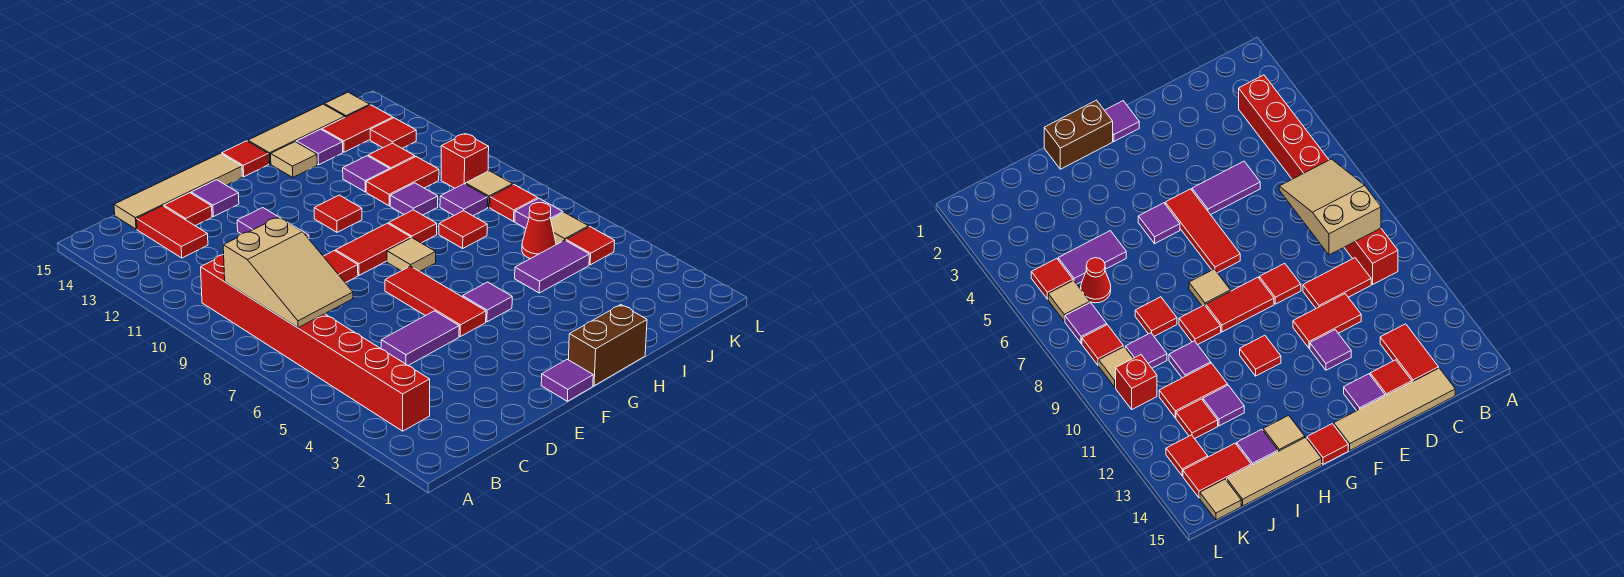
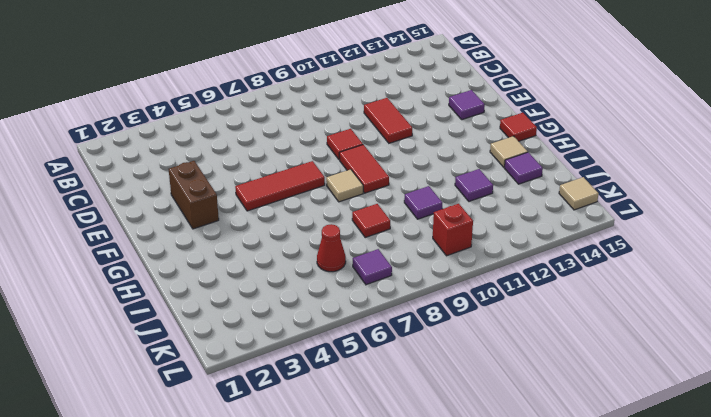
brown brick E3:F3 level 1 -> brown brick G1:H1 level 1
none -> red brick B3:B10 level 1
none -> red tile C10:D10 level 1
none -> red tile C13:C14 level 1
none -> tan tile C15:F15 level 1

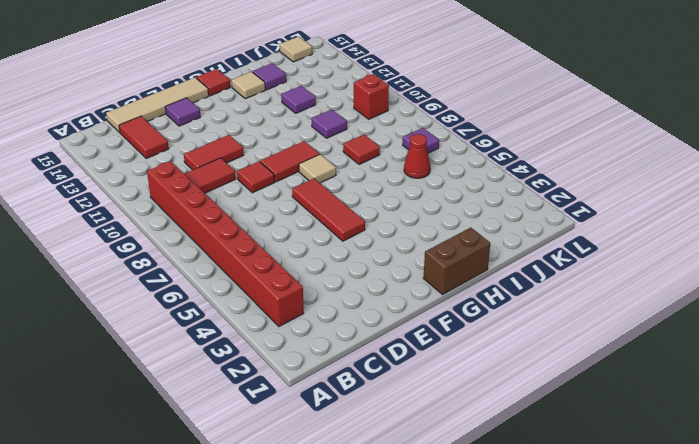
none -> purple tile D5:E5 level 1
none -> red tile D14 level 1
none -> purple tile E12 level 1
none -> purple tile F1 level 1

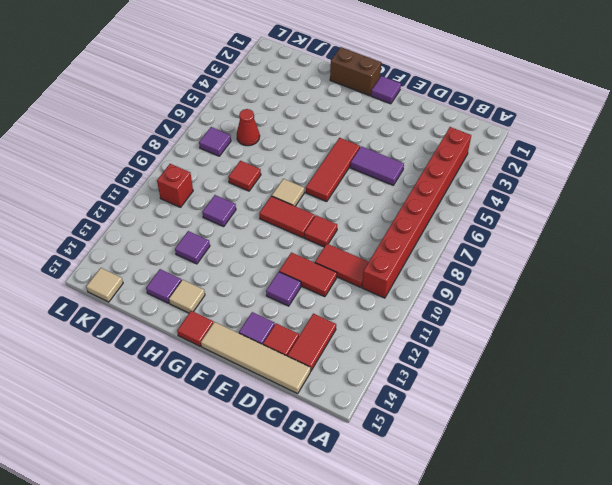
none -> purple tile G5 level 1
none -> red tile G11 level 1
none -> red tile H9 level 1
none -> tan tile H15:J15 level 1

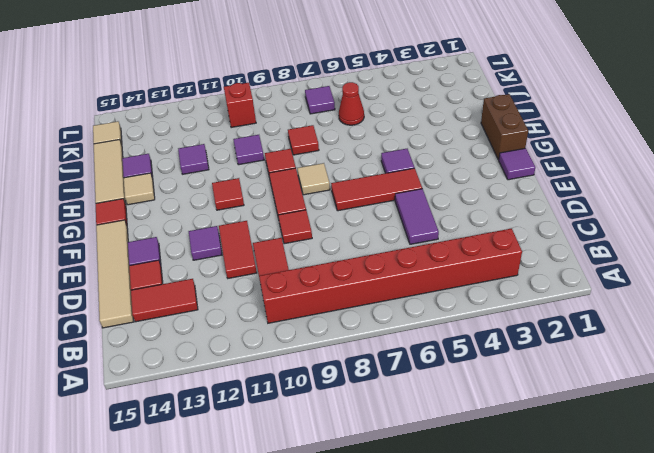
none -> purple tile I5:J5 level 1
none -> red tile I11:J11 level 1
none -> purple tile J9 level 1
none -> red tile J12 level 1

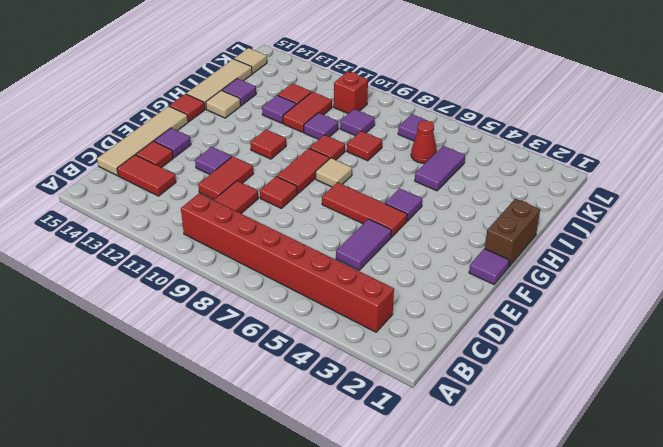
none -> red tile J14:K14 level 1
none -> red tile K5 level 1
none -> tan tile K6 level 1
none -> red tile K8 level 1

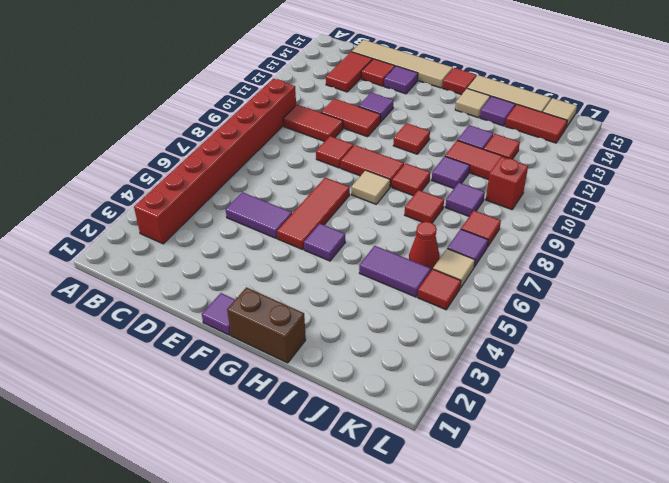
none -> tan tile K9 level 1
none -> red tile K13 level 1
none -> tan slope B7:C9 level 2 top 9

